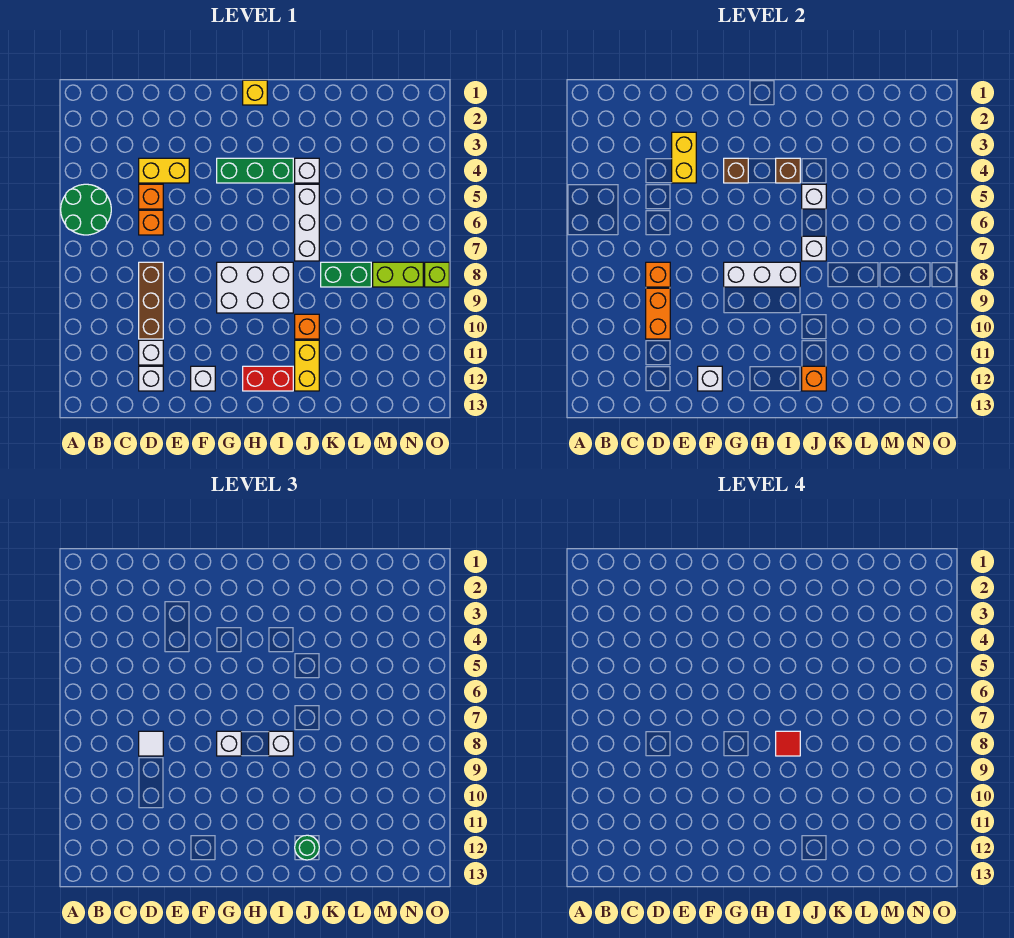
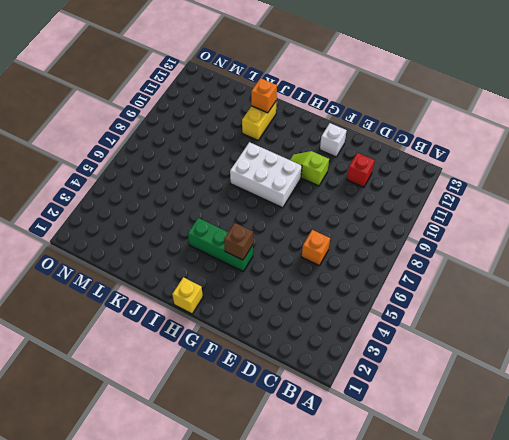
red brick D11 level 1 -> white brick D11 level 1
lime slope F10:G10 level 1 top F -> none
none -> green round brick A5:B6 level 1
none -> yellow brick D4:E4 level 1
none -> orange brick D5 level 1
none -> brown brick D8:D10 level 1

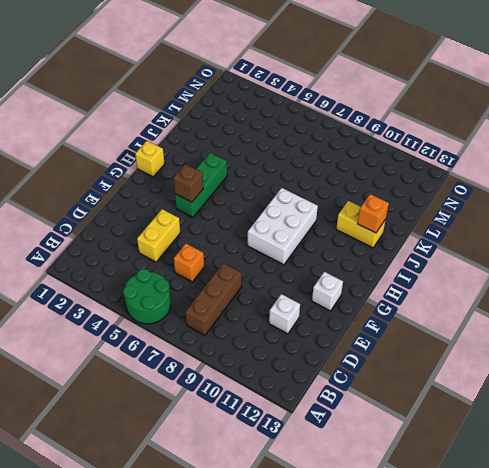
brown brick B8:D8 level 1 -> brown brick D8:D10 level 1
none -> orange brick D5 level 1
none -> white brick D12 level 1
none -> red brick H12:I12 level 1
none -> white brick J4 level 1

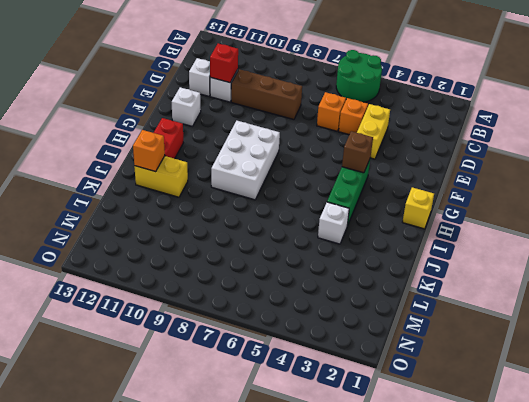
red brick D11 level 2 -> none
none -> white brick J5:J7 level 1
none -> orange brick J10 level 1
none -> green brick K8:L8 level 1
none -> lime brick M8:N8 level 1

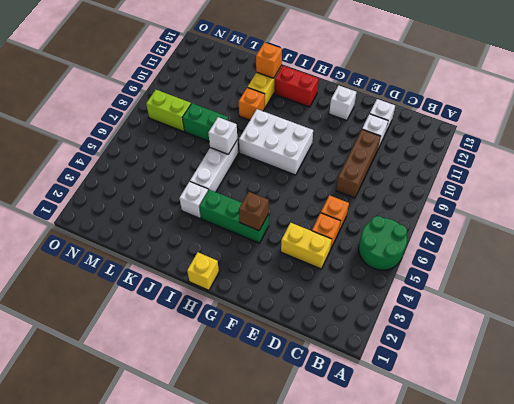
none -> lime brick O8 level 1
none -> orange brick D8 level 2
none -> orange brick D9:D10 level 2
none -> yellow brick E3:E4 level 2

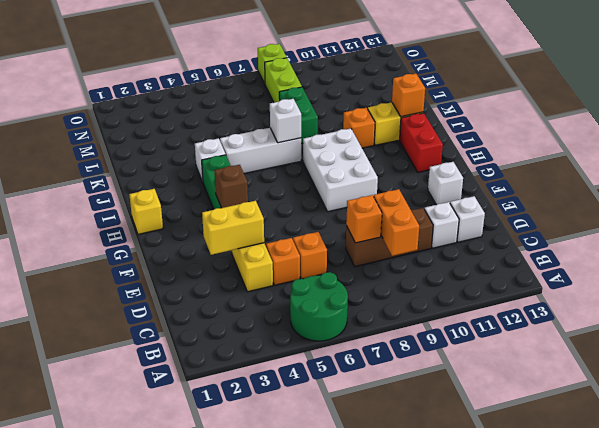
orange brick C9:D9 level 2 -> orange brick D9:D10 level 2
none -> white brick F12 level 2
none -> white brick G8:I8 level 2
none -> brown brick I4 level 2
none -> white brick J5 level 2

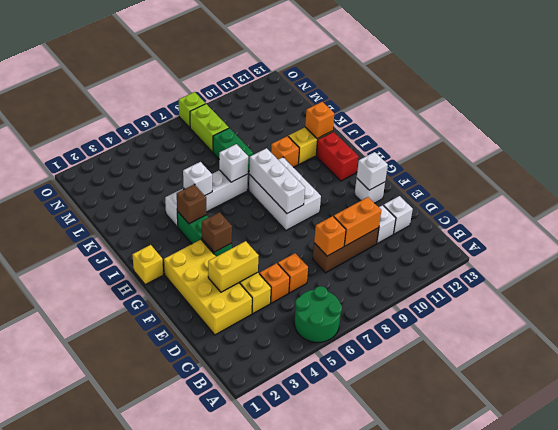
yellow brick D2:G3 level 1 -> none
none -> white tile D8 level 3
none -> white brick G8 level 3
none -> white brick I8 level 3
none -> green round brick J12 level 3

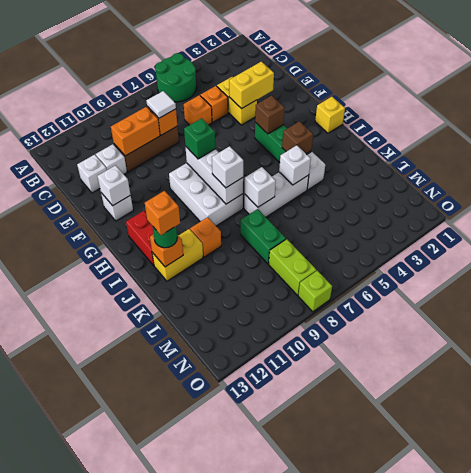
green brick G8 level 3 -> white brick G8 level 3
orange brick J12 level 4 -> none
none -> red tile I8 level 4

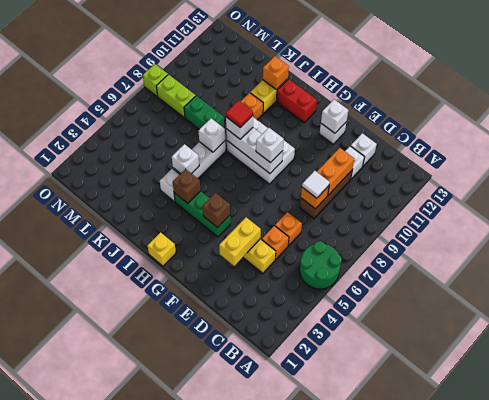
none -> green round brick J12 level 3

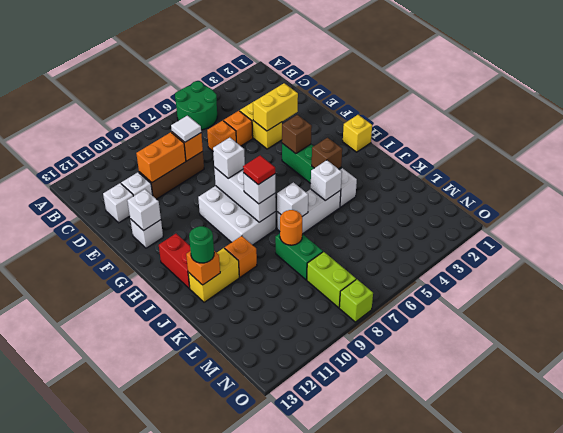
orange round brick K8 level 2 -> none

